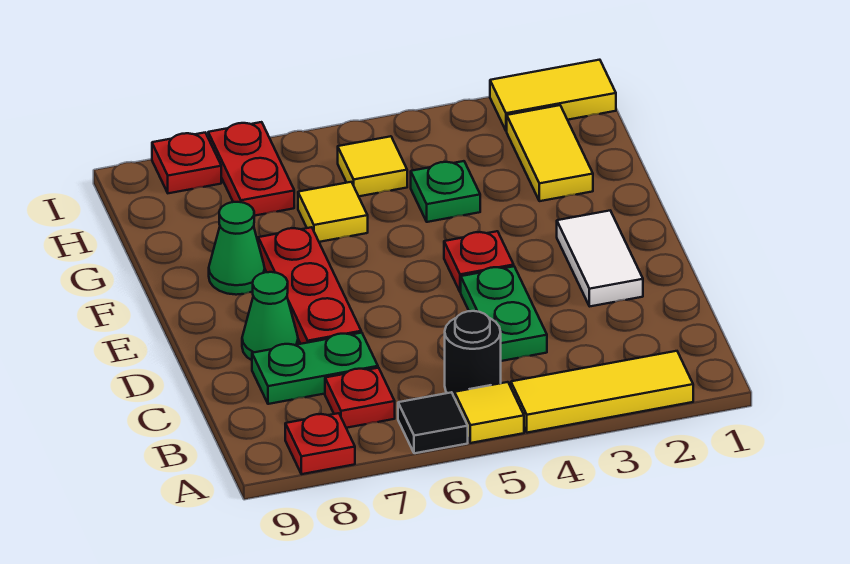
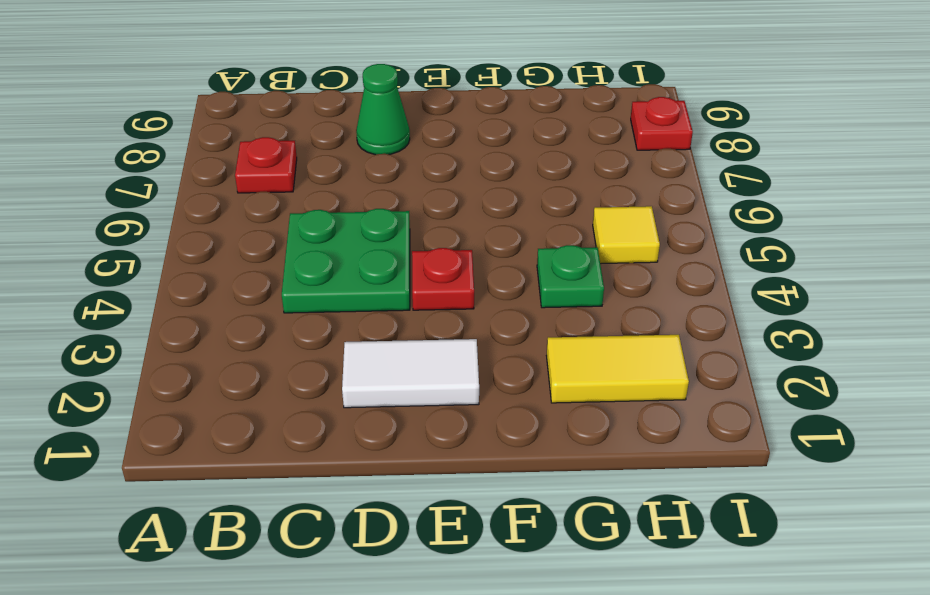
green plate C4:D5 level 1 -> green plate C4:D4 level 1
none -> yellow tile A2:A4 level 1
none -> yellow tile A5 level 1
none -> black tile A6 level 1

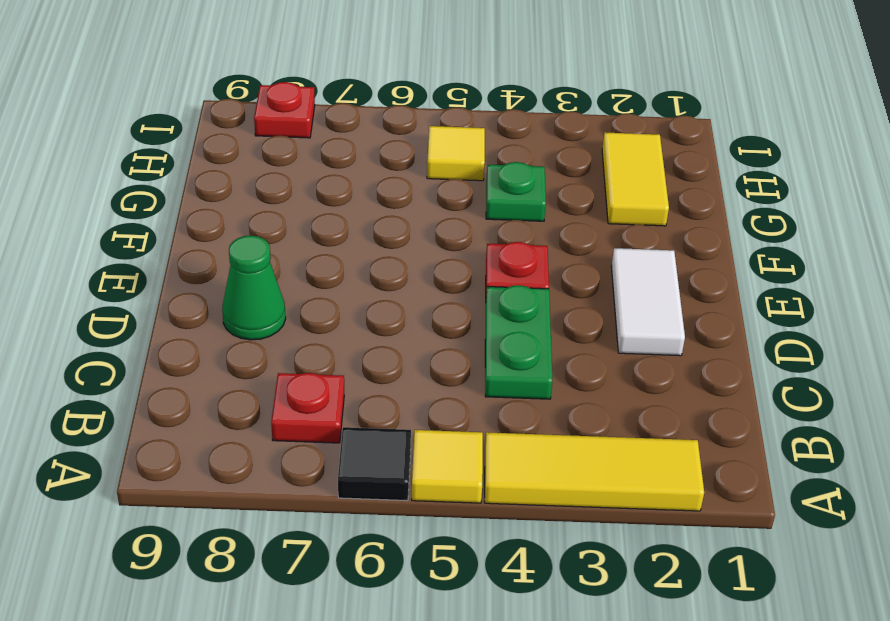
none -> red plate A8 level 1
none -> black round brick B5 level 1
none -> green plate C7:C8 level 1

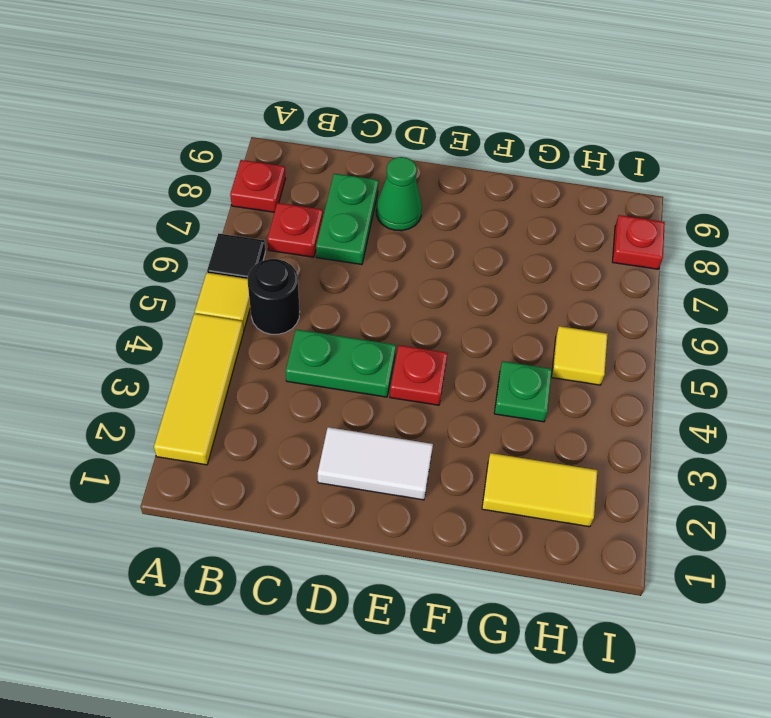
none -> red plate D7:F7 level 1
none -> green cone F8 level 1
none -> yellow tile G6 level 1

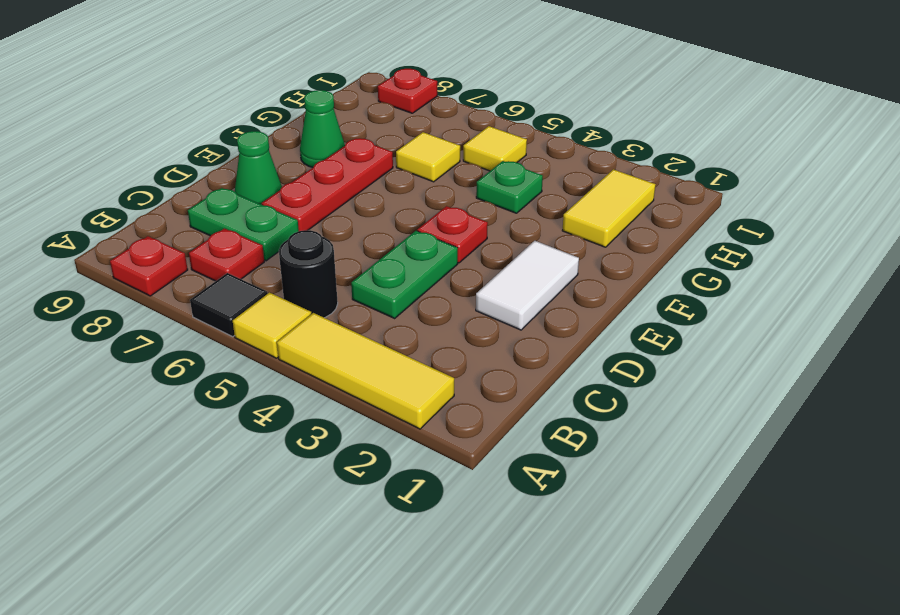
none -> red plate H7:I7 level 1
none -> yellow tile I1:I2 level 1

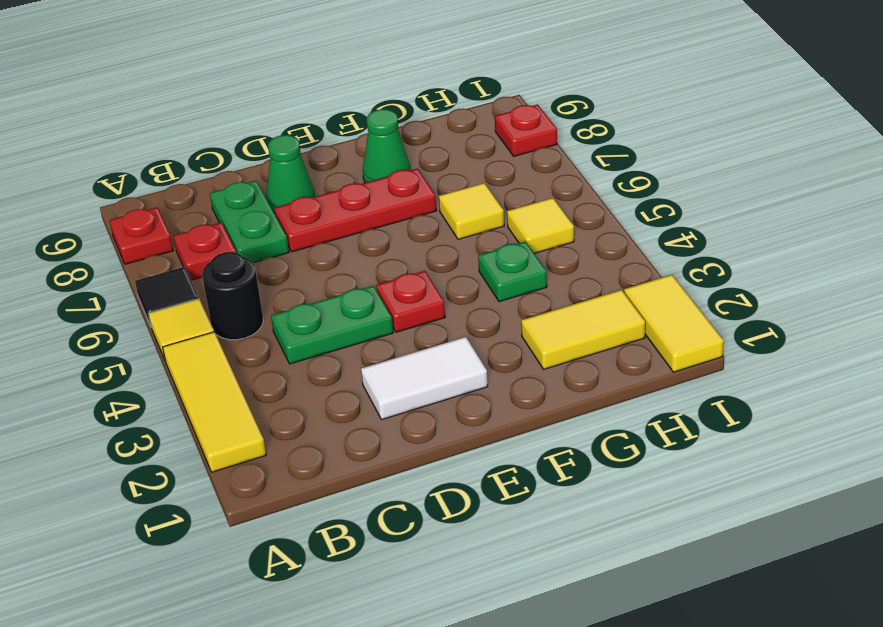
none -> red plate H7:I7 level 1

